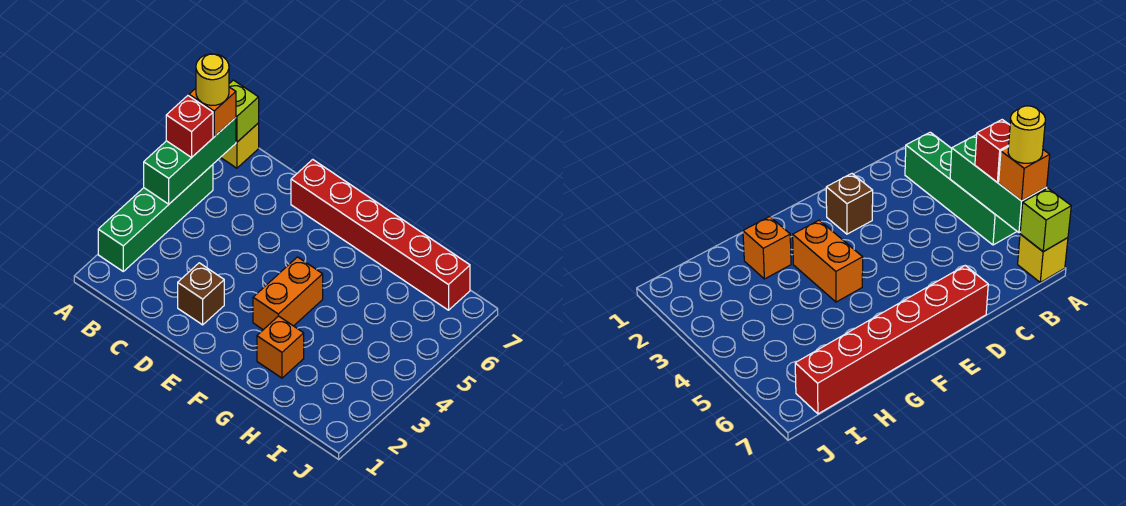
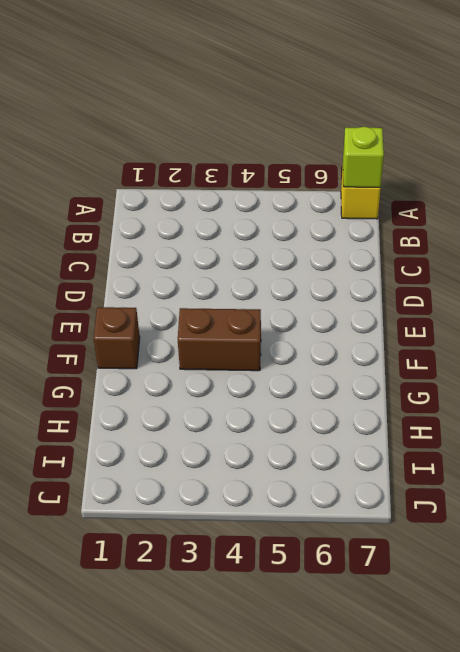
brown brick F1 level 1 -> brown brick D2 level 1
brown brick F3:F4 level 1 -> orange brick F3:F4 level 1
none -> green brick A2:A5 level 1
none -> red brick D7:I7 level 1

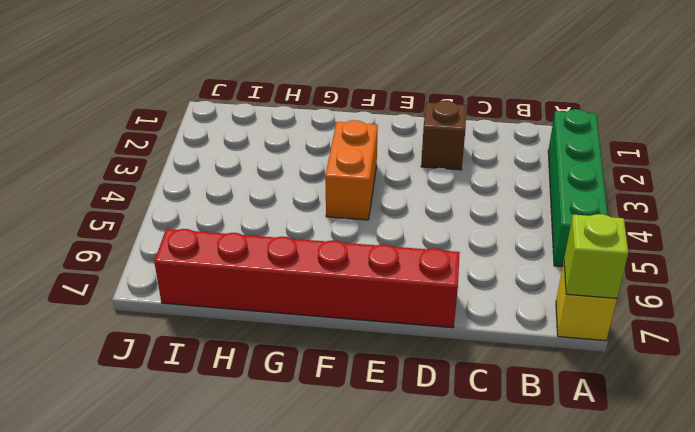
none -> orange brick G2 level 1
none -> green brick A4:A6 level 2

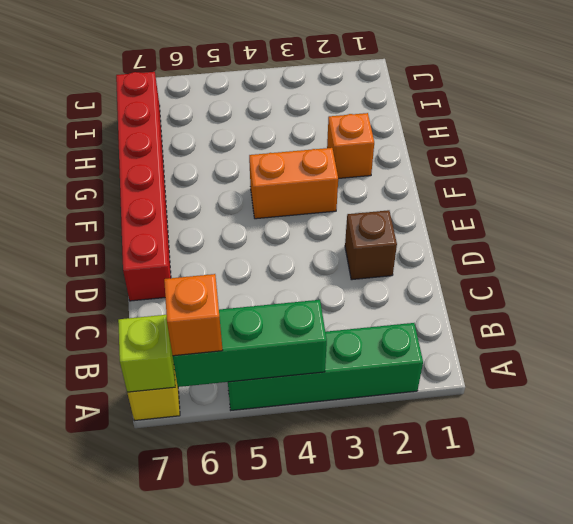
none -> red brick A5 level 3
none -> yellow round brick A6 level 4

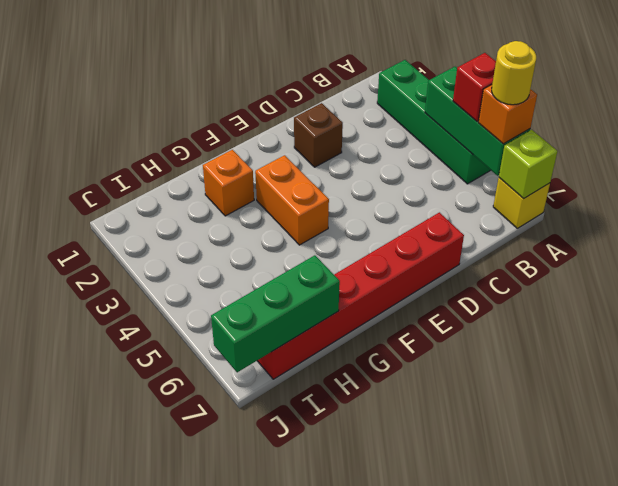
green brick H7:J7 level 2 -> none

